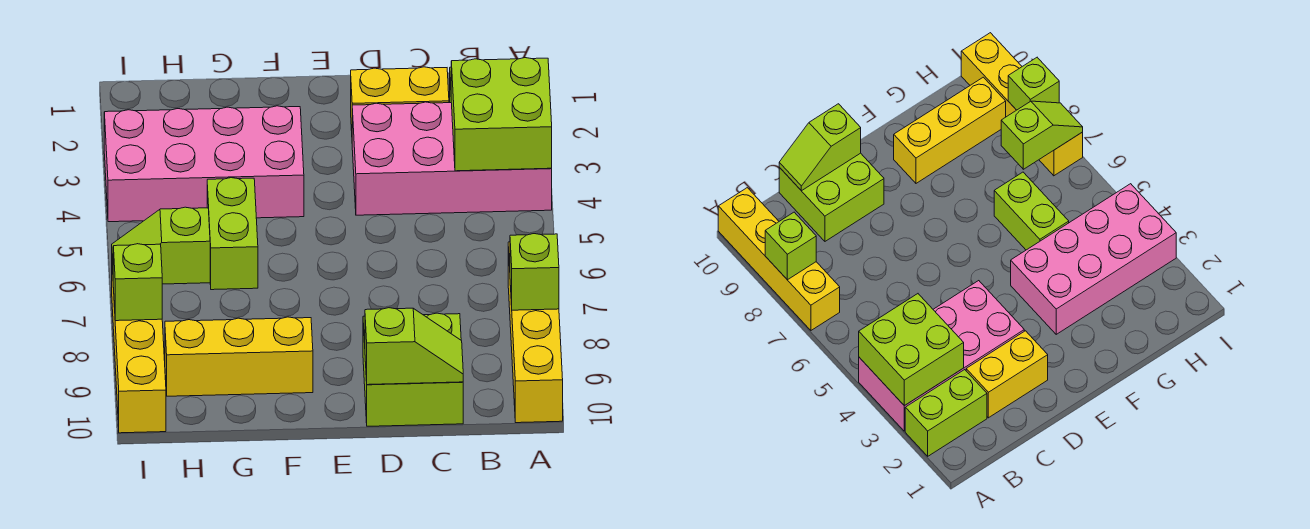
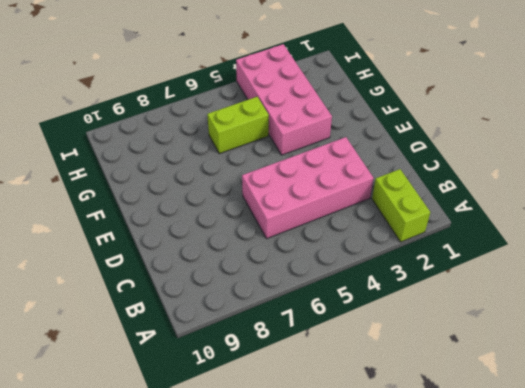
pink brick C3:D6 level 1 -> pink brick A3:D4 level 1
none -> yellow brick A7:A10 level 1
none -> yellow brick C2:D2 level 1
none -> lime brick C9:D10 level 1

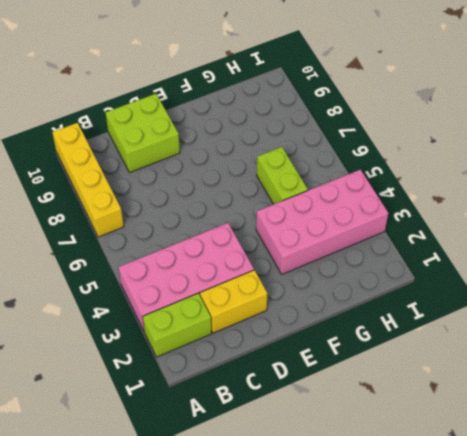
none -> yellow brick F9:H9 level 1
none -> yellow brick I7:I10 level 1
none -> lime brick A3:B4 level 2

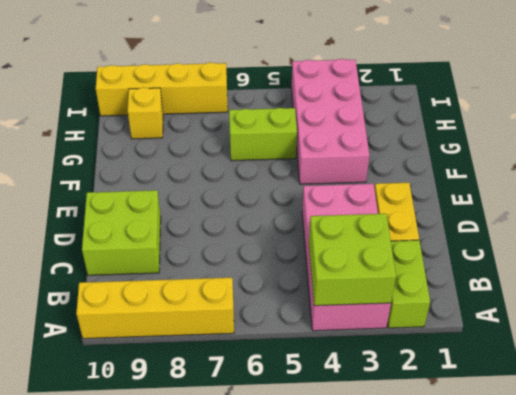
yellow brick H9 level 1 -> yellow brick F9:H9 level 1
none -> lime brick A8 level 2
none -> lime slope C10:D10 level 2 top D
none -> lime slope H7:I7 level 2 top H

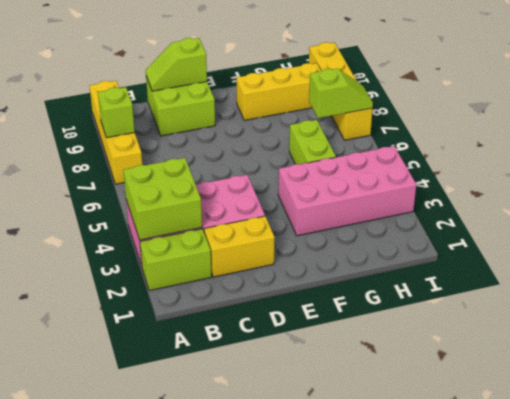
none -> lime brick I8 level 2

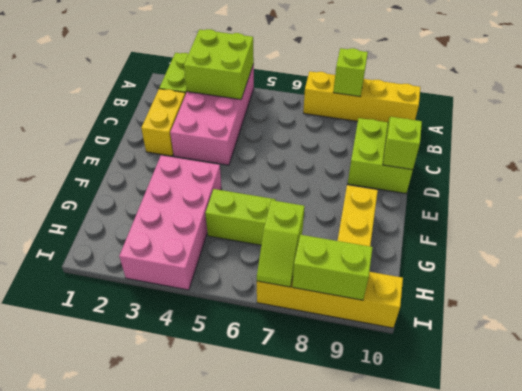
lime brick I8:I9 level 2 -> lime brick I8 level 2

